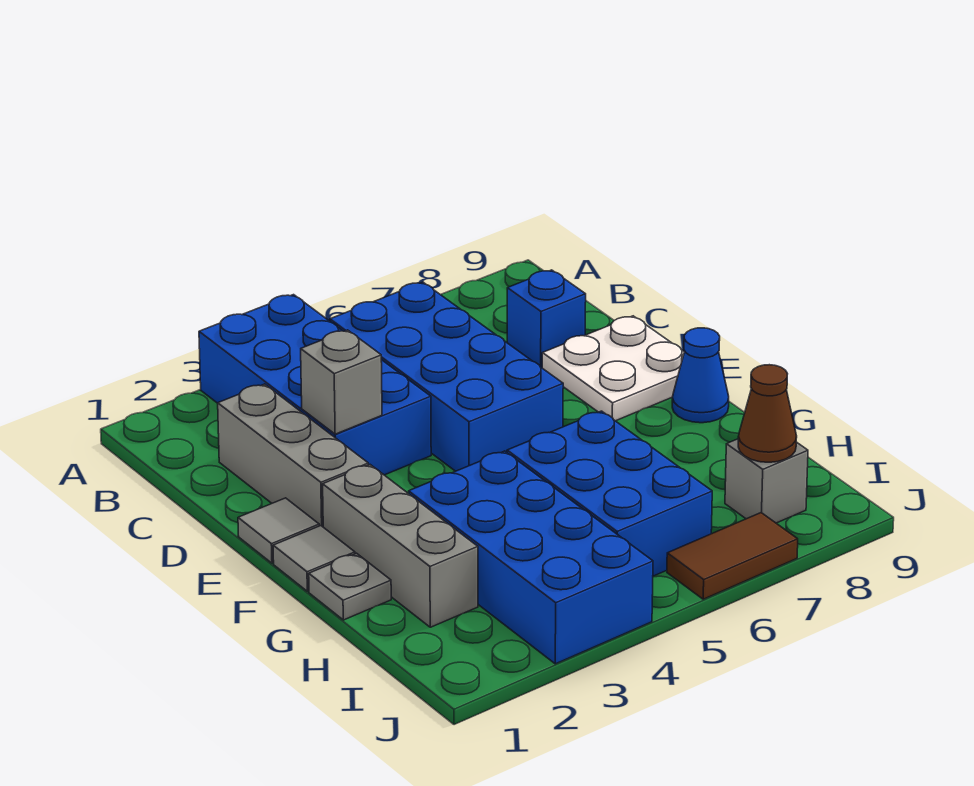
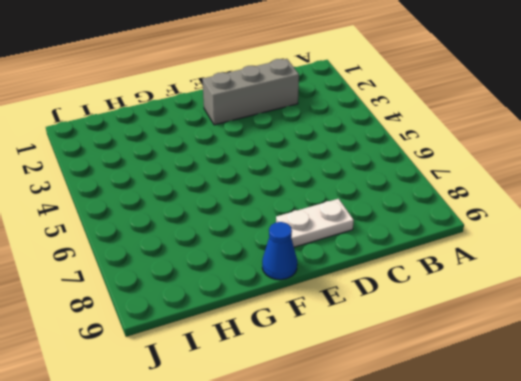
white plate D8:E8 level 1 -> white plate D8:E9 level 1
none -> blue brick A3:D4 level 1
none -> blue brick B5:E6 level 1
none -> blue brick C8 level 1

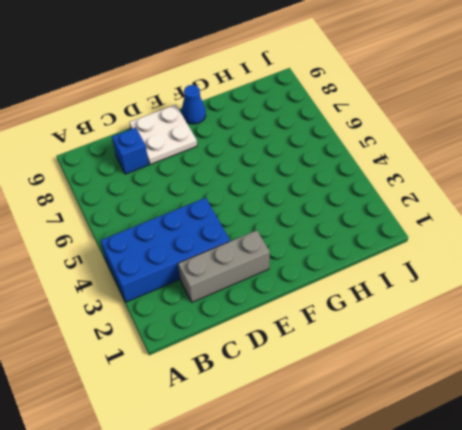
none -> blue brick B5:E6 level 1
none -> grey tile E1 level 1
none -> grey tile F1 level 1

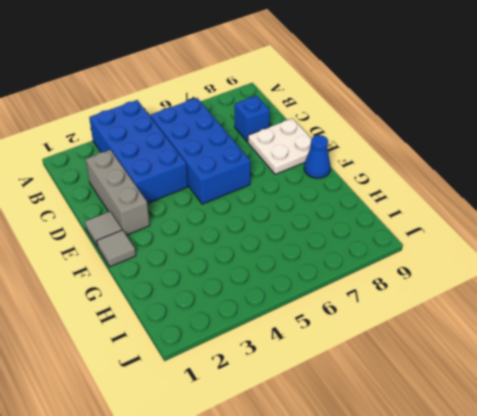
none -> grey brick F2:H2 level 1
none -> grey plate G1 level 1
none -> blue brick G3:J4 level 1

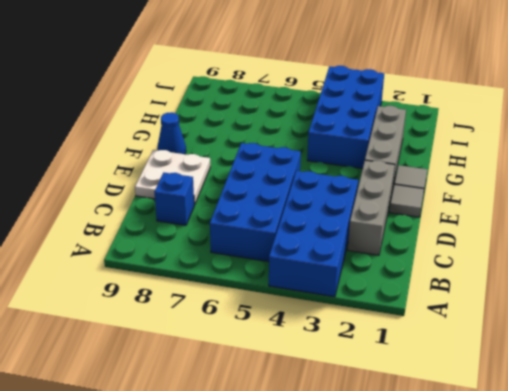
none -> grey plate G1 level 1
none -> blue brick G5:I6 level 1
none -> grey brick I8 level 1

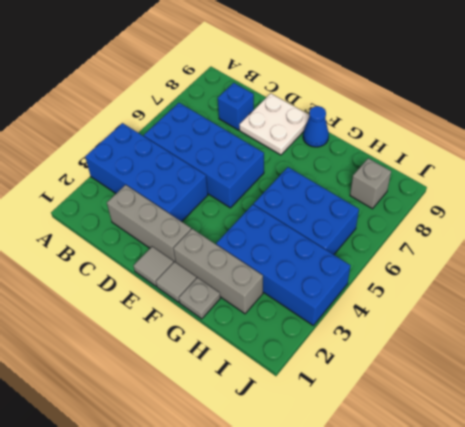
none -> brown tile J6:J7 level 1
none -> grey brick D3 level 2
none -> brown cone I8 level 2

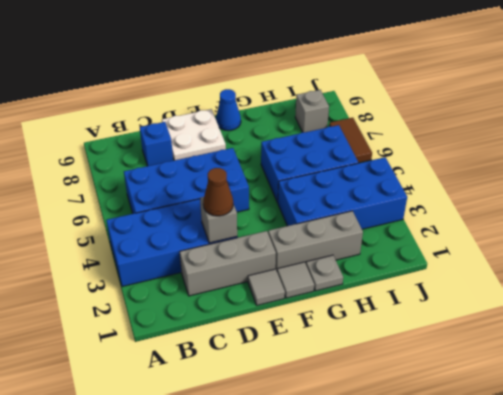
brown cone D3 level 3 -> brown cone I8 level 2

